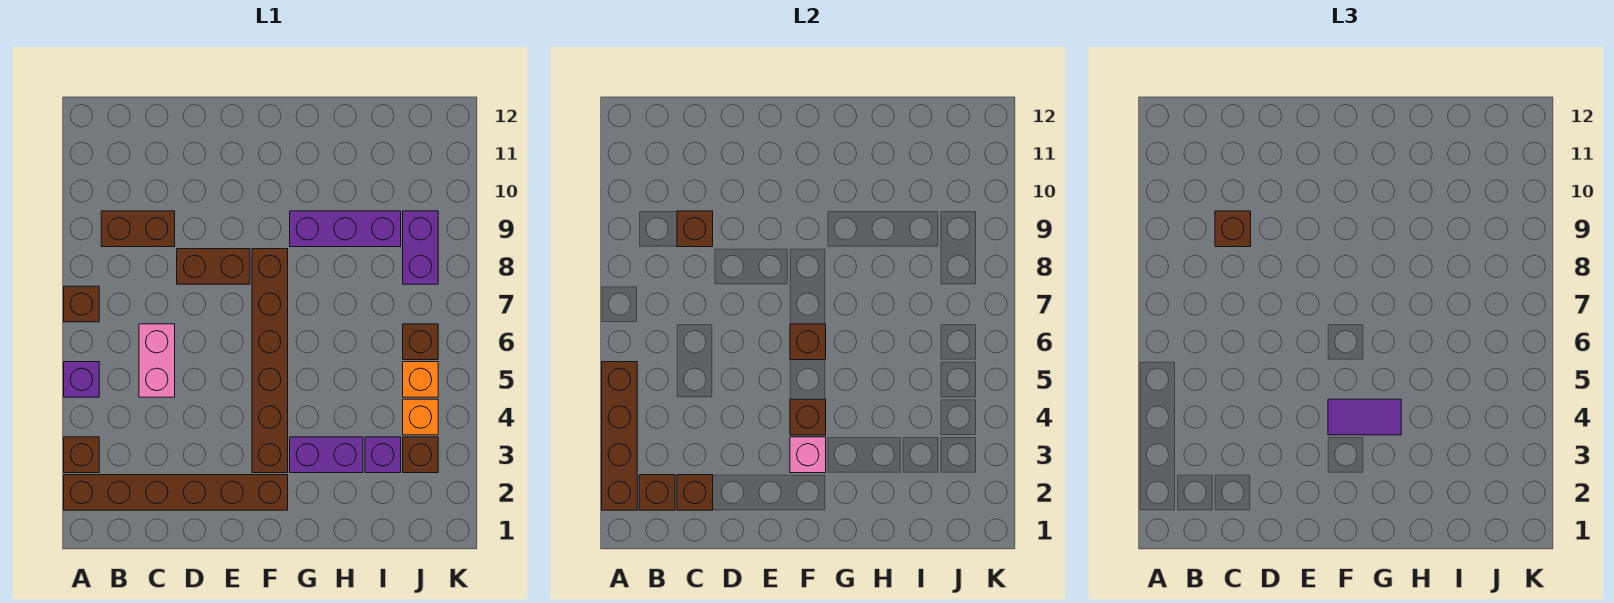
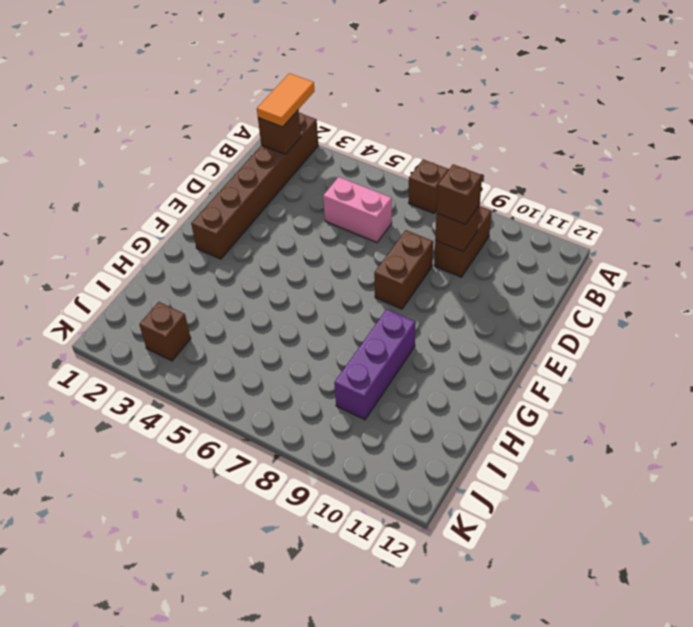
orange tile A2:B2 level 3 -> none
none -> brown brick A3 level 1
none -> purple brick A5 level 1
none -> brown brick F3:F8 level 1

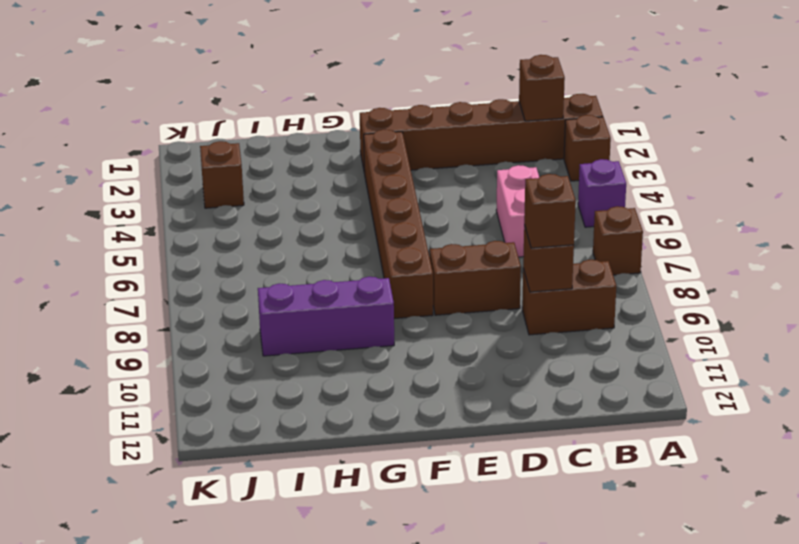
none -> purple brick G3:H3 level 1
none -> purple brick I3 level 1
none -> orange brick J4 level 1

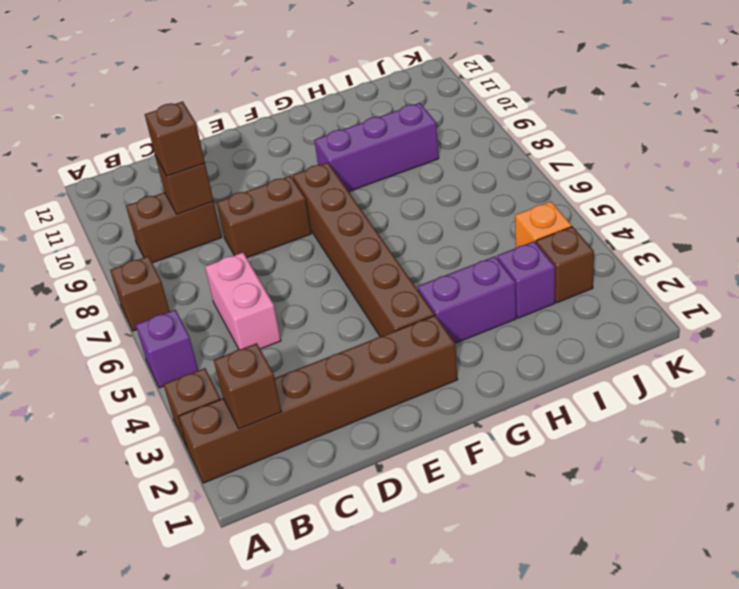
none -> orange brick J5 level 1
none -> brown brick J6 level 1
none -> purple brick J8:J9 level 1

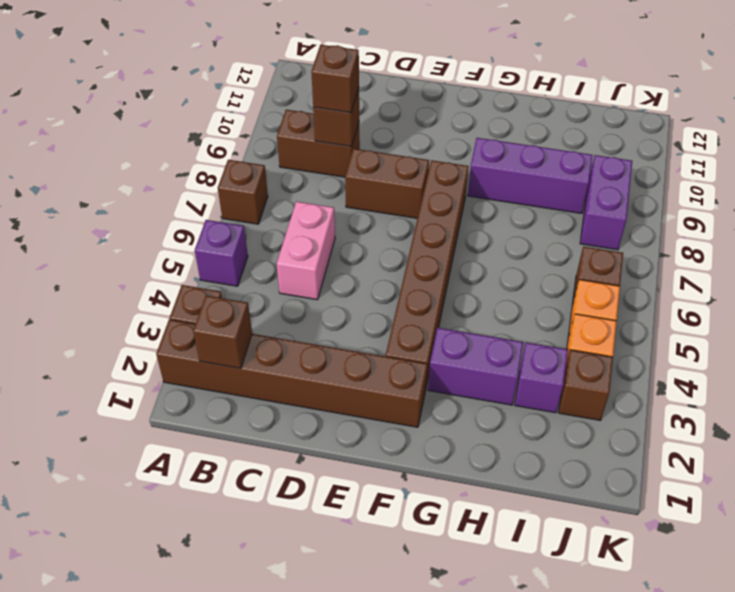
none -> brown brick A2:A5 level 2
none -> brown brick C2 level 2
none -> pink brick F3 level 2

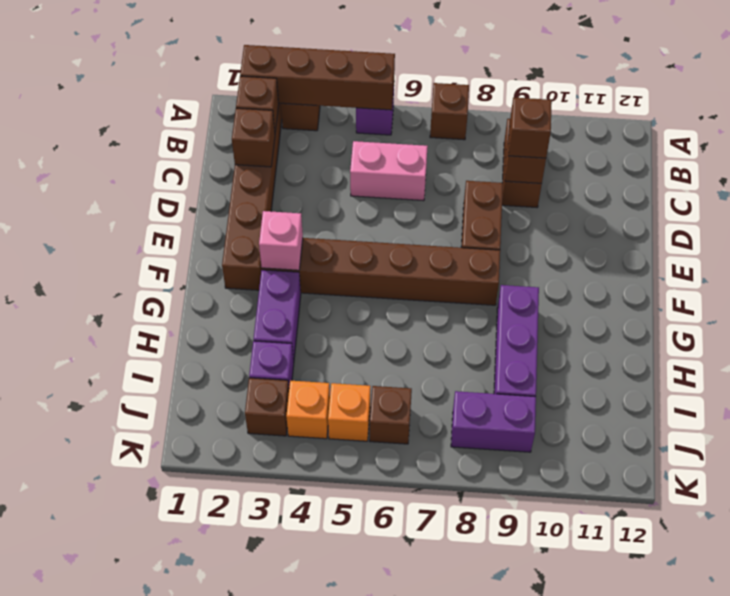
none -> brown brick F4 level 2
none -> brown brick F6 level 2
none -> purple tile F4:G4 level 3

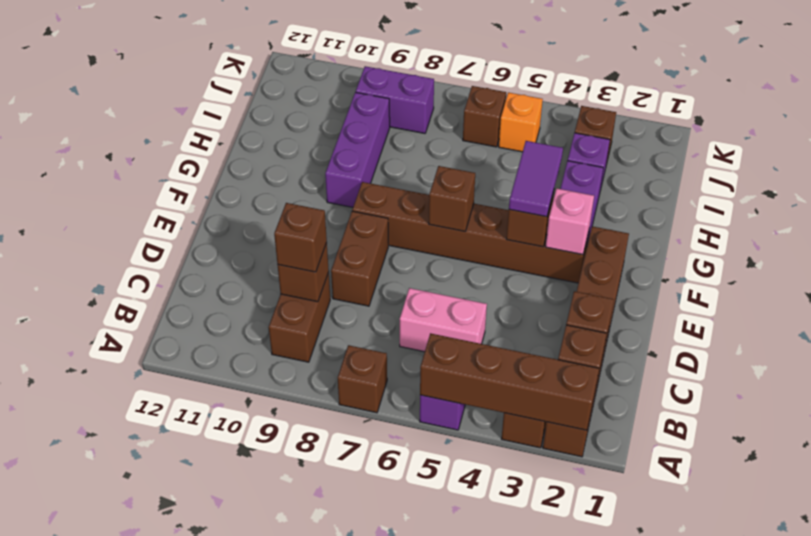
none -> orange brick J4 level 1

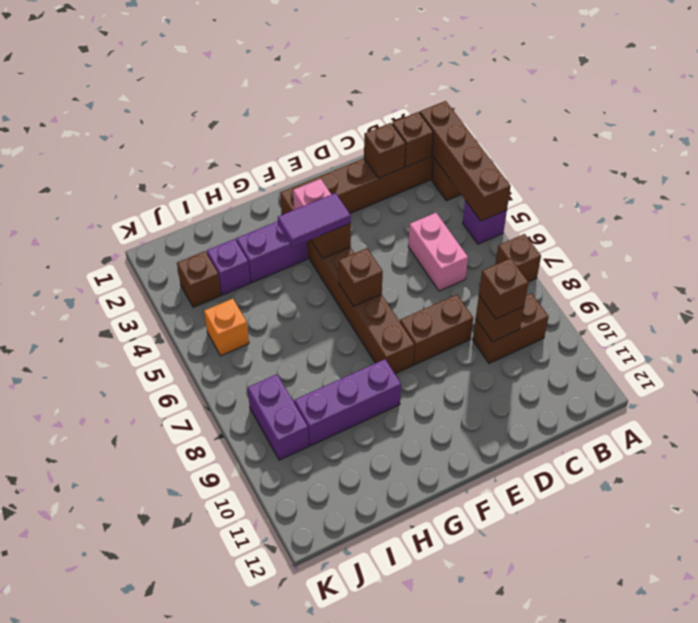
none -> orange brick J4 level 1
none -> brown brick J6 level 1

